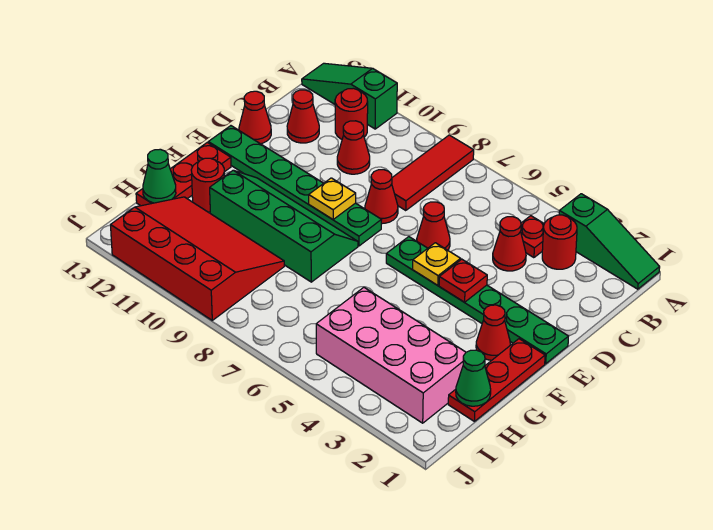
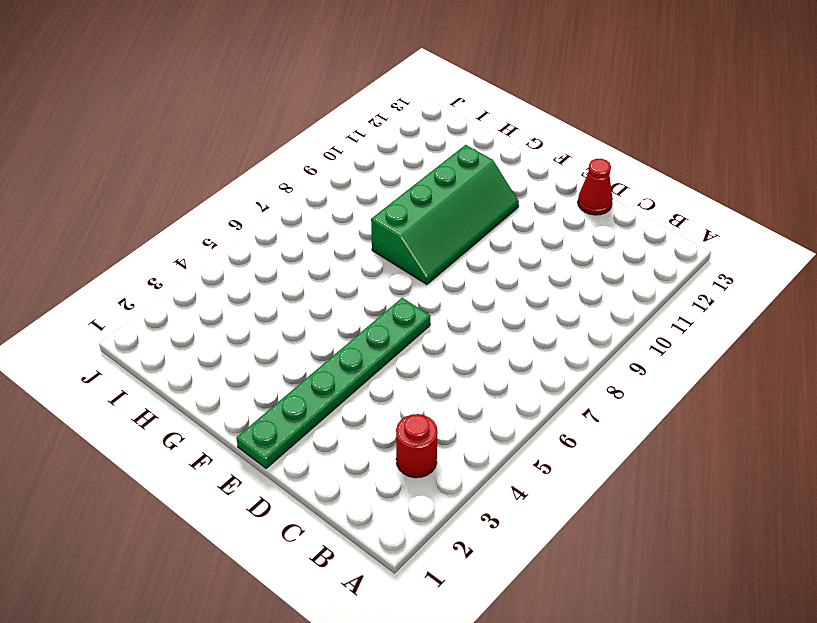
none -> green slope A1:A3 level 1 top 3
none -> red tile A8:C8 level 1
none -> green slope A11:A13 level 1 top 11

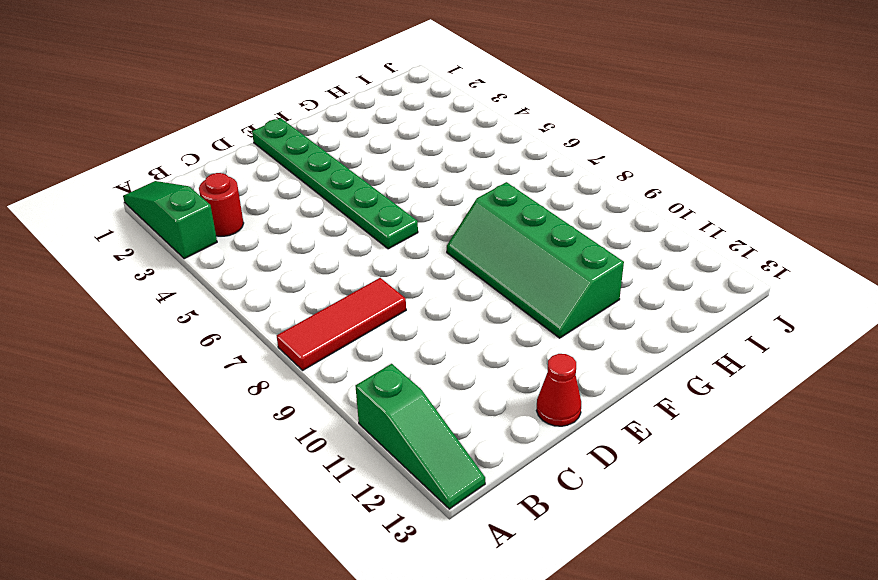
none -> red plate B4 level 1
none -> red round brick B11 level 1
none -> red cone C4 level 1

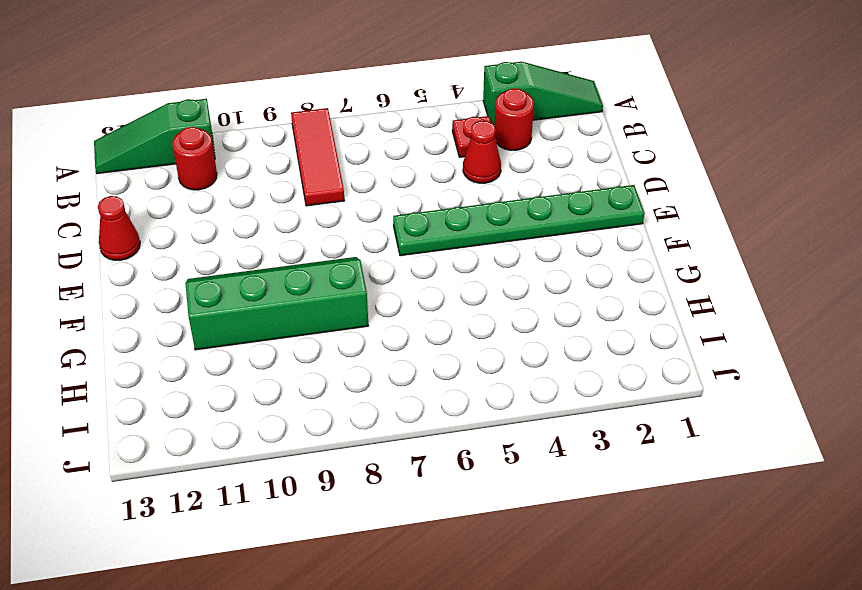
none -> red cone C10 level 1
none -> red cone C12 level 1
none -> red cone D6 level 1

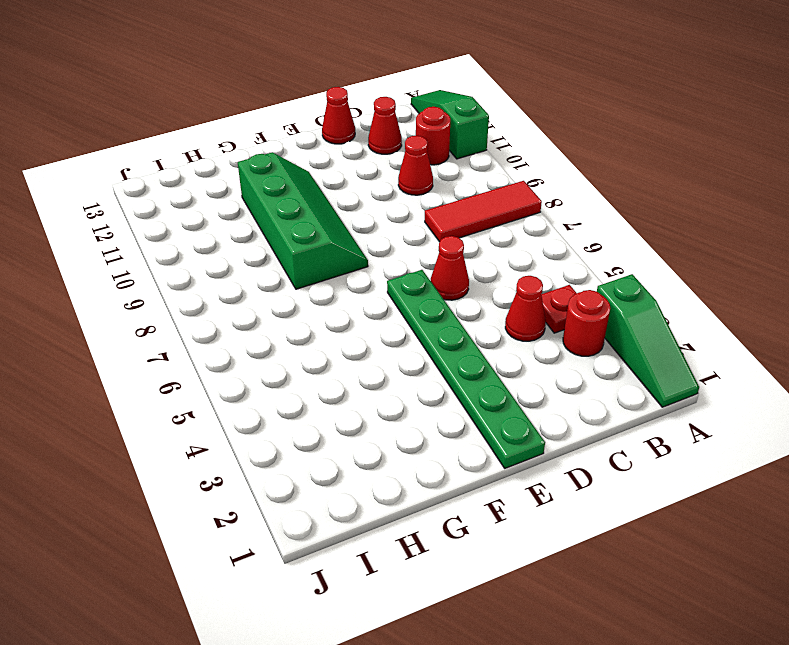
none -> red cone D8 level 1
none -> green plate E8:E13 level 1
none -> red plate F1:H1 level 1

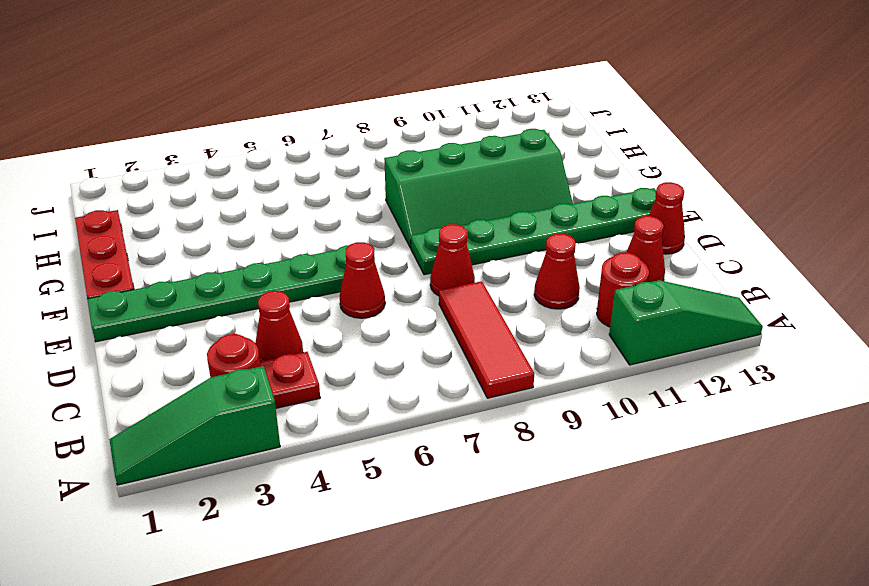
none -> red cone F2 level 1
none -> red plate F13:H13 level 1
none -> red round brick G12 level 1

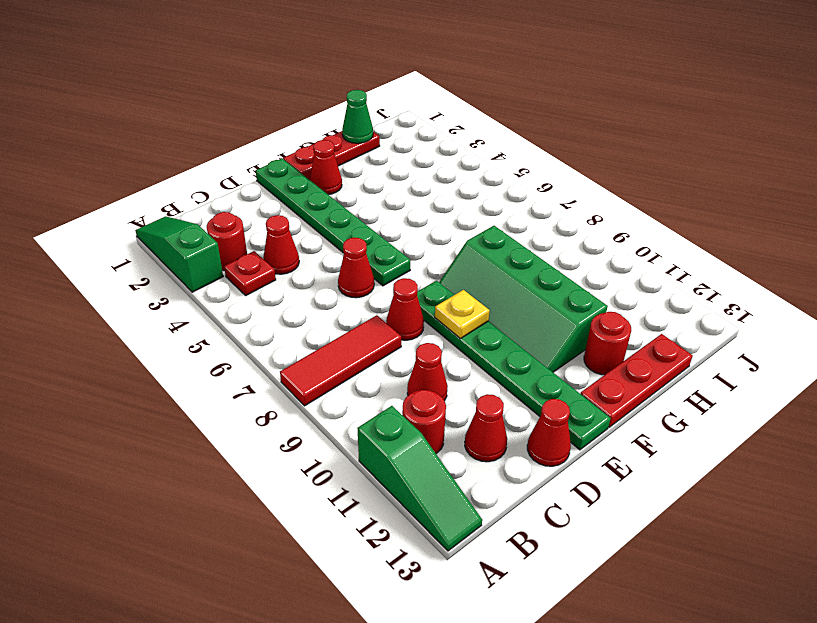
none -> pink brick H2:I5 level 1
none -> red slope H9:J12 level 1 top J
none -> red plate E4 level 2

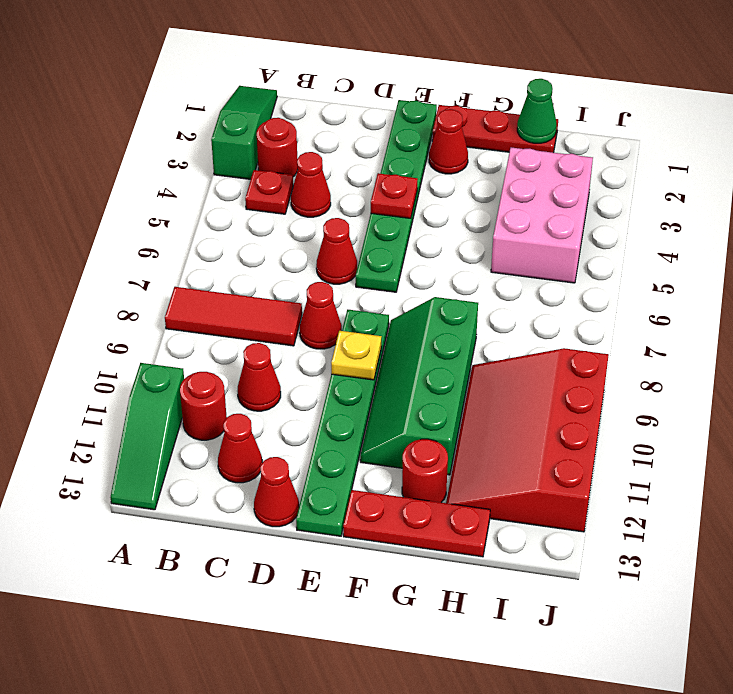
pink brick H3:I5 level 1 -> pink brick H2:I5 level 1
none -> yellow plate E5 level 2
none -> green cone H13 level 2

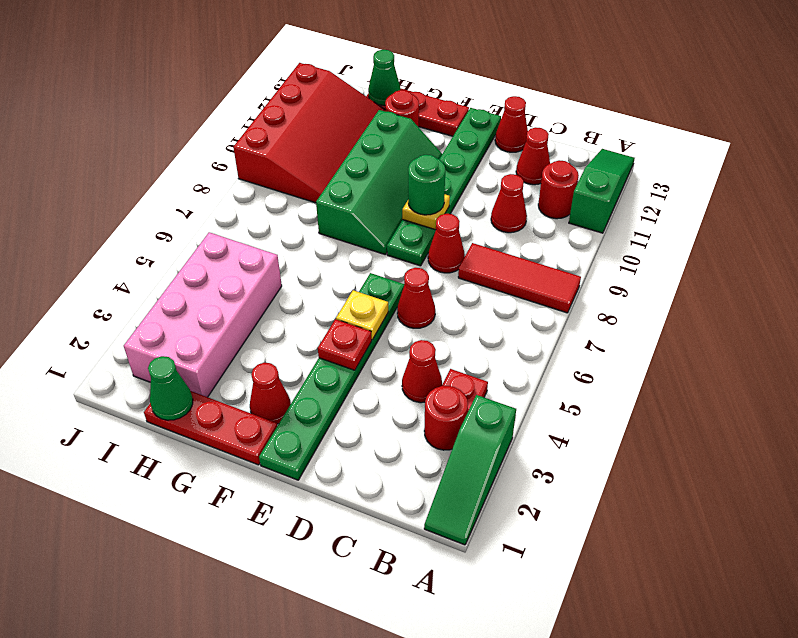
green round brick E9 level 3 -> none

